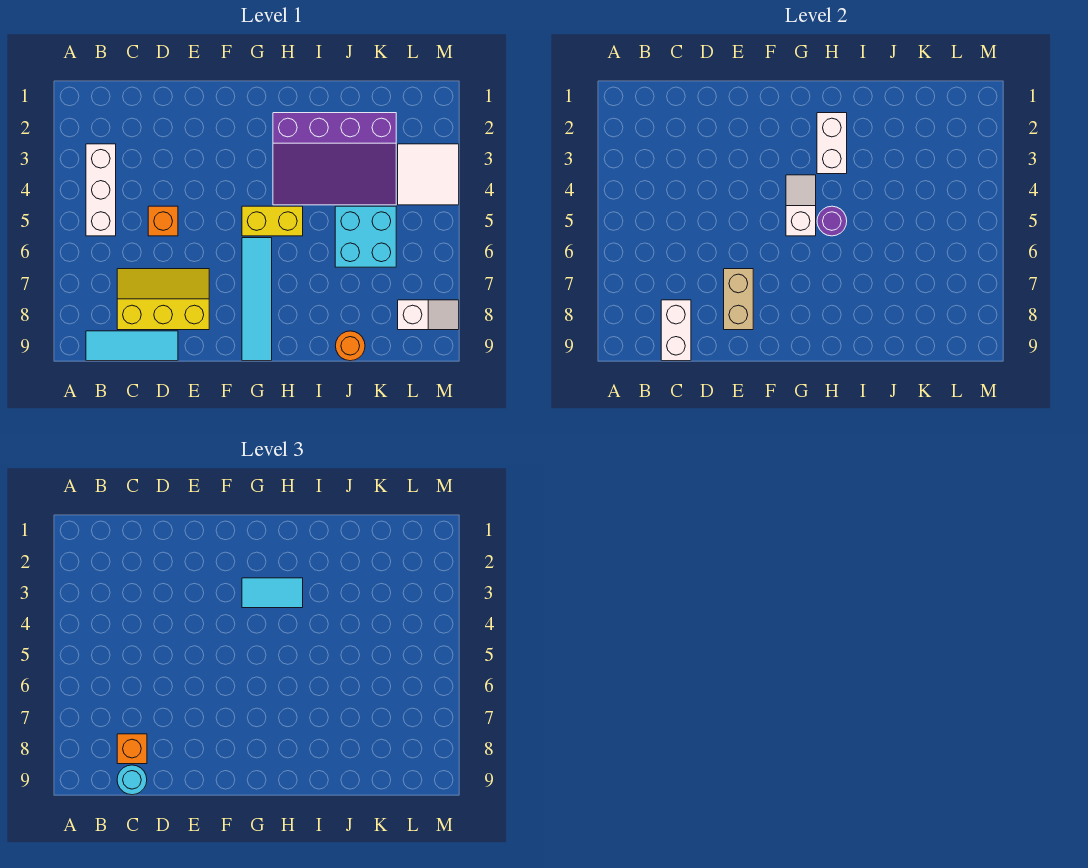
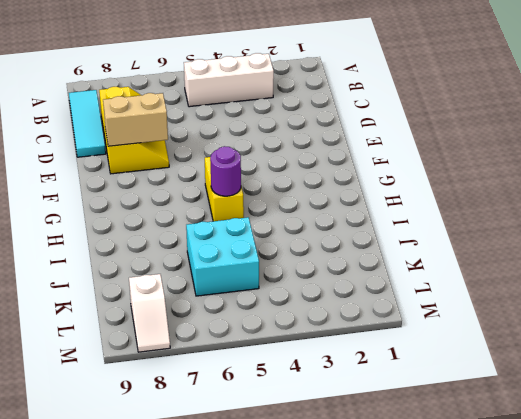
none -> orange brick D5 level 1
none -> cyan tile G6:G9 level 1
none -> purple slope H2:K4 level 1 top 2

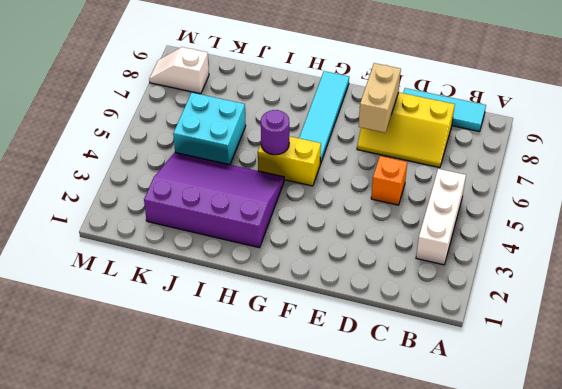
none -> orange round brick J9 level 1
none -> white tile L3:M4 level 1
none -> white brick C8:C9 level 2

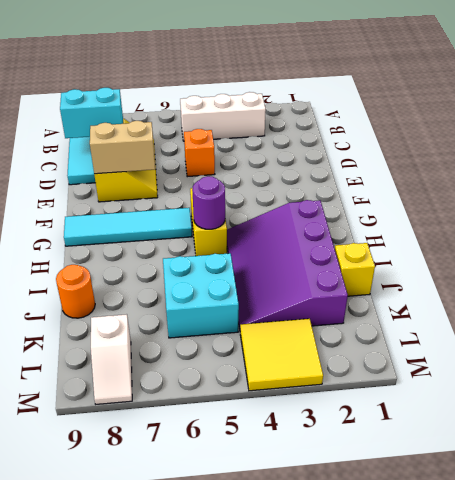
cyan brick C8:C9 level 2 -> white brick C8:C9 level 2
yellow brick J1 level 1 -> none
yellow tile L3:M4 level 1 -> white tile L3:M4 level 1
none -> white slope G4:G5 level 2 top 5
none -> white brick H2:H3 level 2
none -> orange brick C8 level 3

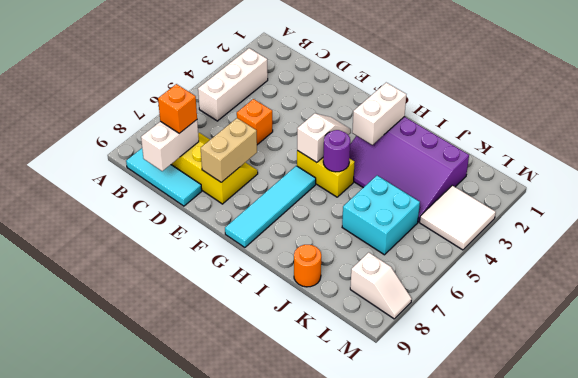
none -> cyan round brick C9 level 3
none -> cyan tile G3:H3 level 3

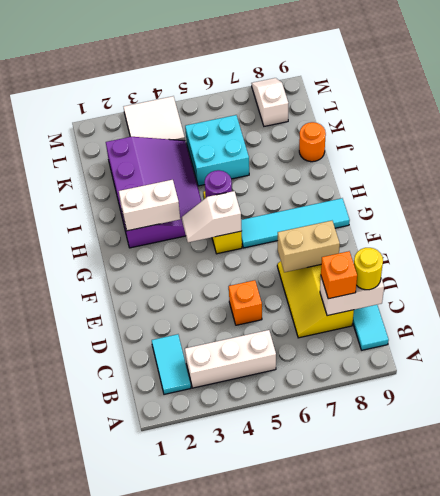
cyan tile B2:C2 level 1 -> cyan tile G3:H3 level 3
yellow round brick C9 level 3 -> cyan round brick C9 level 3

